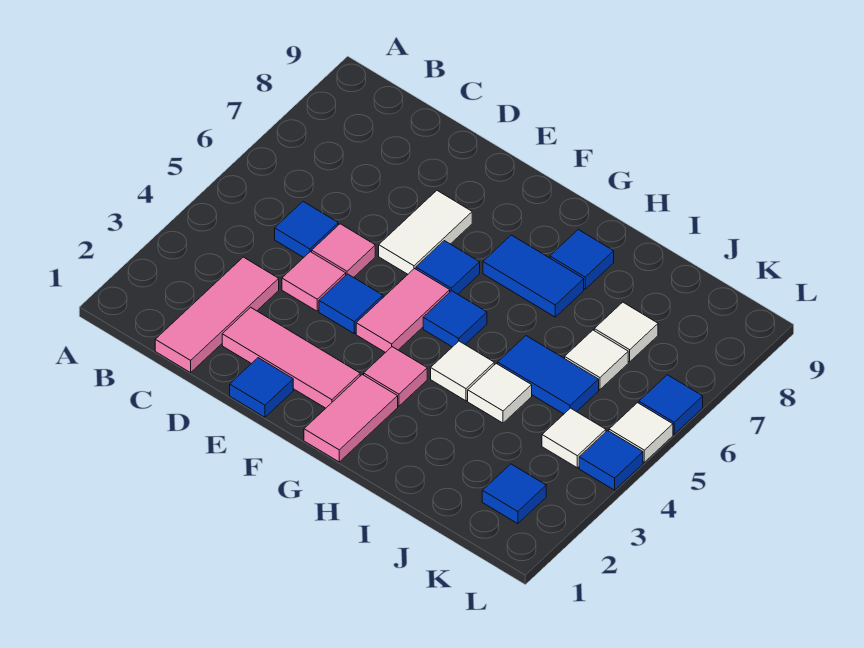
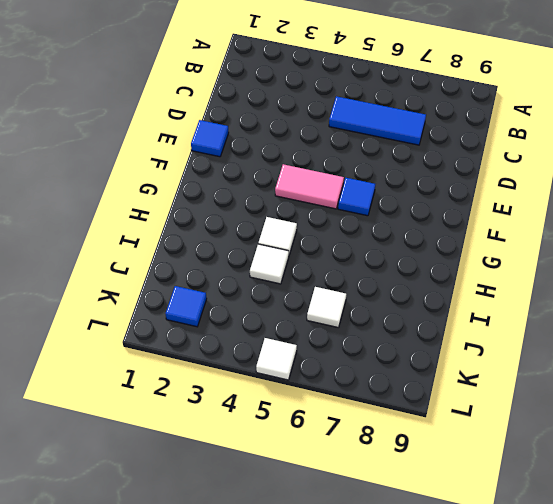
blue tile C5:C7 level 1 -> blue tile C5 level 1
none -> pink tile C1:C3 level 1
none -> pink tile D2:F2 level 1
none -> pink tile D4 level 1

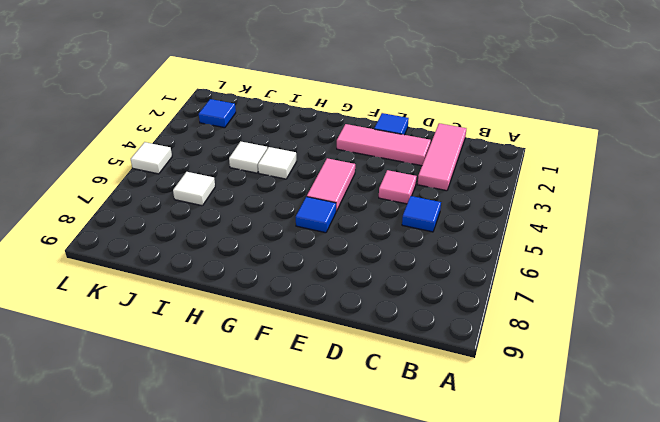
none -> pink tile D5 level 1
none -> blue tile E4 level 1
none -> white tile E6:E7 level 1

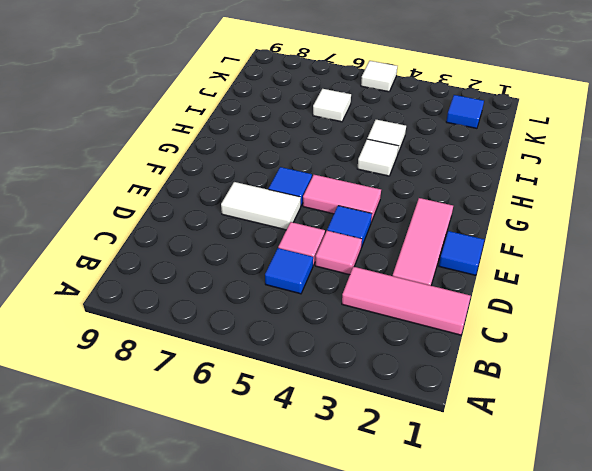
none -> pink tile G1:G2 level 1
none -> pink tile G3 level 1
none -> blue tile G5 level 1

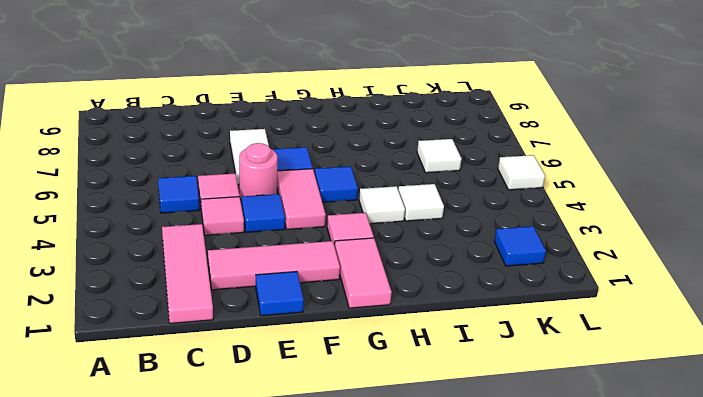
pink round brick E5 level 1 -> none
none -> blue tile G7:H7 level 1
none -> blue tile H8 level 1
none -> blue tile I5:J5 level 1

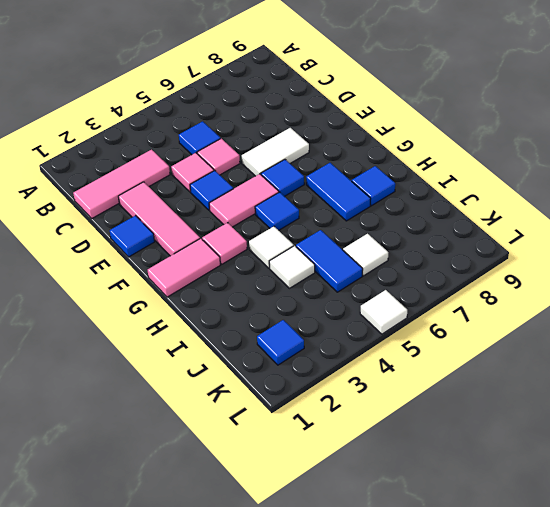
none -> white tile J7 level 1
none -> white tile K4 level 1
none -> blue tile L4 level 1

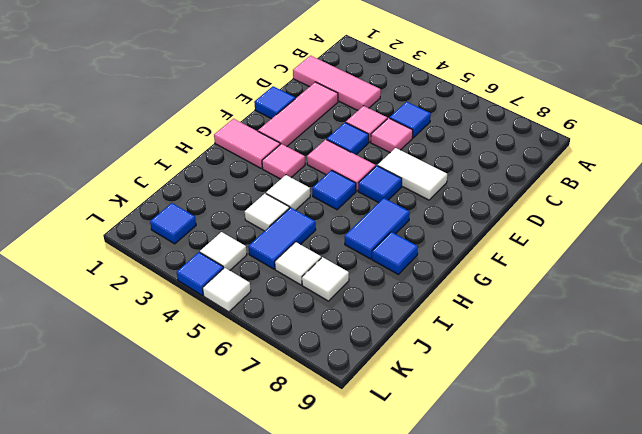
none -> blue tile L6 level 1

